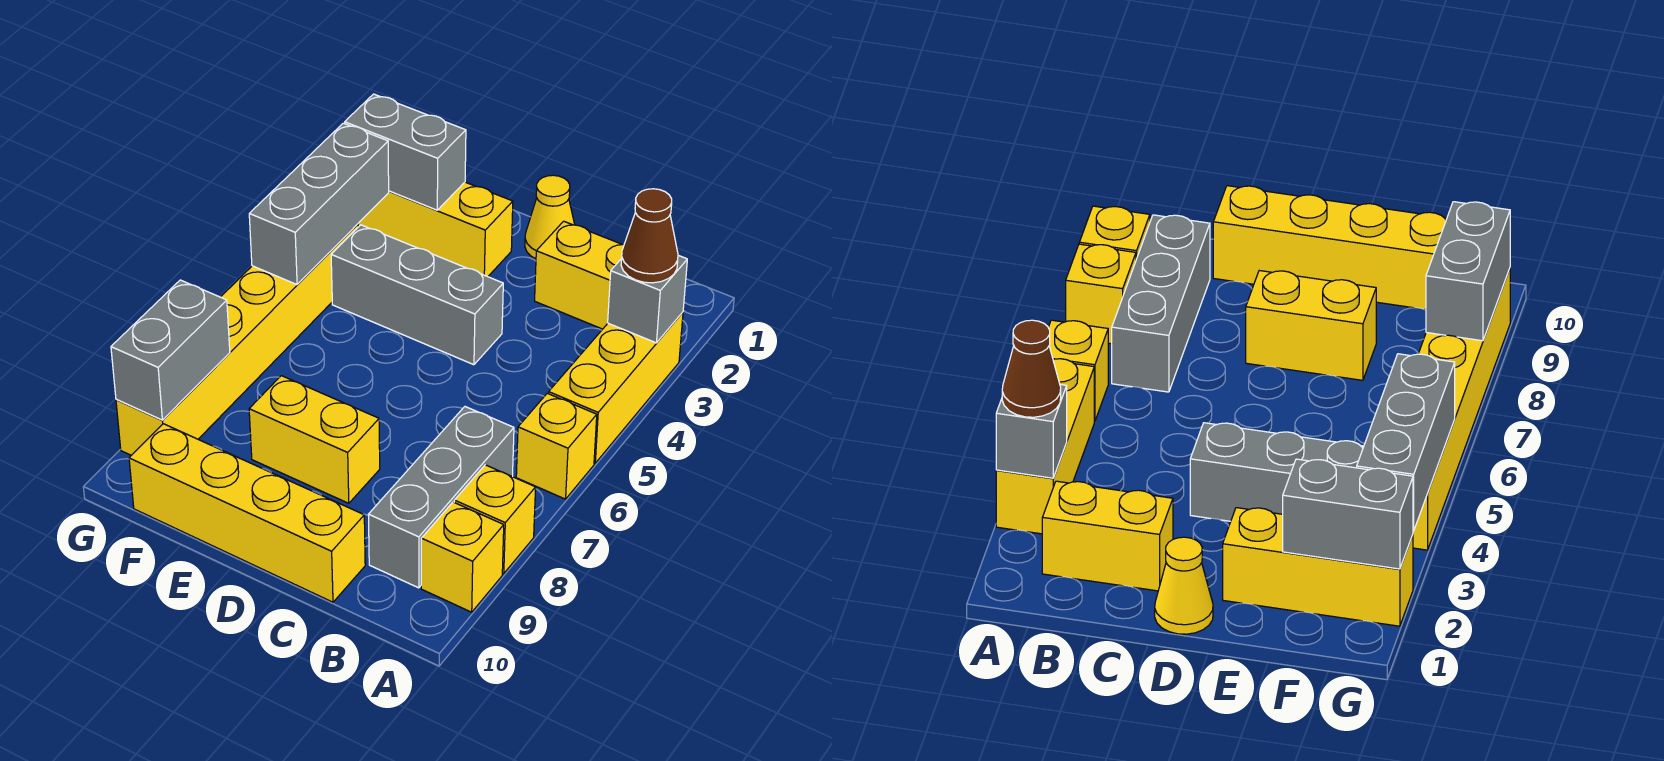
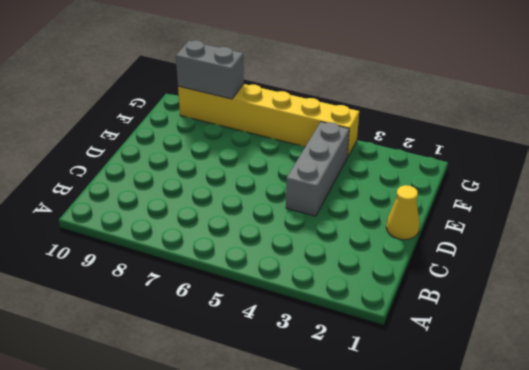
none -> yellow brick A3:A5 level 1
none -> yellow brick A6 level 1
none -> yellow brick A8 level 1

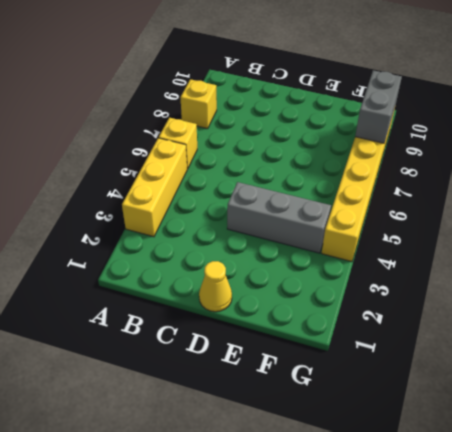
none -> yellow brick A9 level 1
none -> yellow brick B2:C2 level 1
none -> grey brick B7:B9 level 1

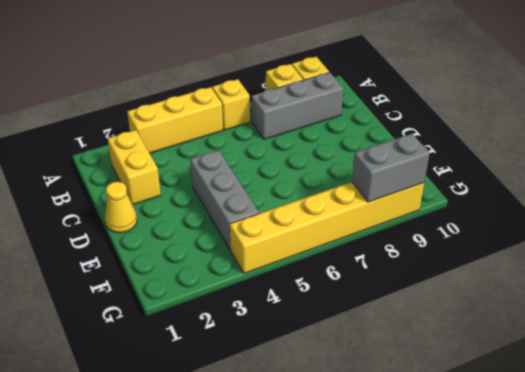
none -> yellow brick C10:F10 level 1
none -> yellow brick D8:E8 level 1
none -> yellow brick E2:G2 level 1

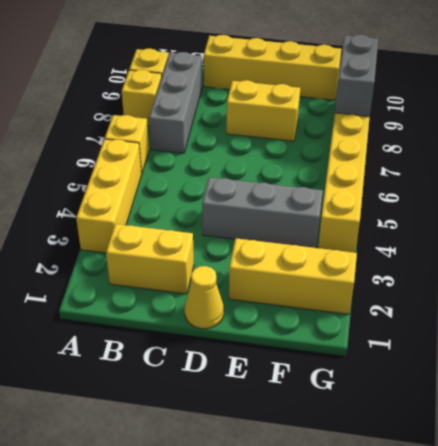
none -> grey brick A3 level 2
none -> grey brick F2:G2 level 2
none -> grey brick G3:G5 level 2

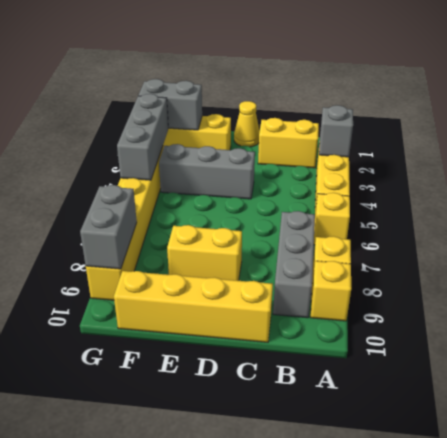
none -> brown cone A3 level 3

